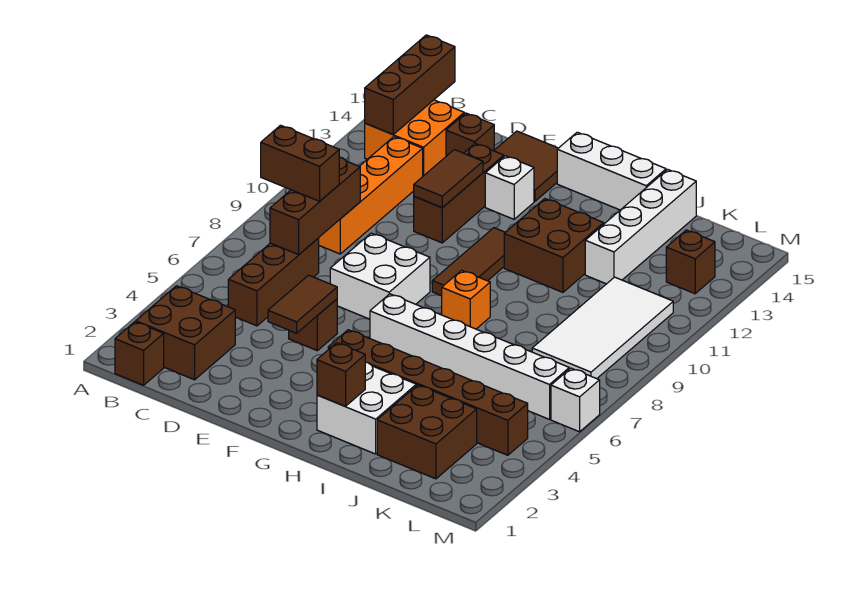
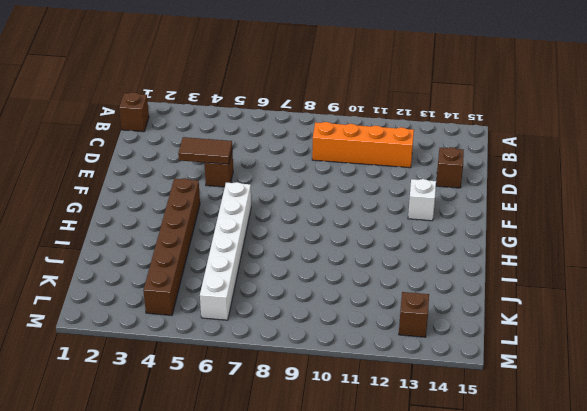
none -> brown brick B2:C3 level 1
none -> orange brick B13:C14 level 1
none -> brown brick C5:C7 level 1

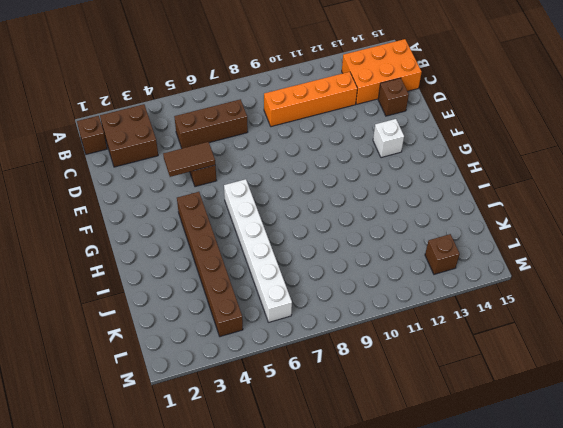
orange brick B13:C15 level 1 -> orange brick B13:C14 level 1
none -> white brick E7:F8 level 1
none -> brown brick E11:E13 level 1
none -> brown tile E14:F15 level 1

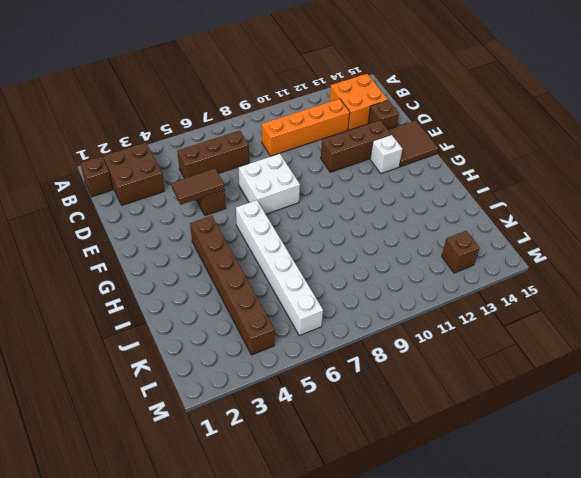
none -> brown tile G9:G11 level 1
none -> white brick G15:I15 level 1
none -> white brick H2:I3 level 1

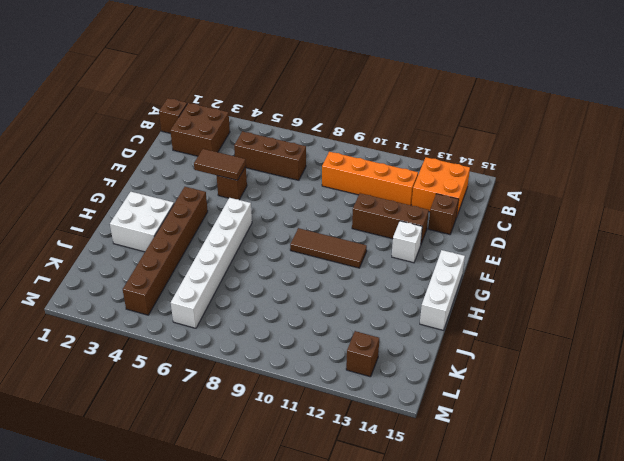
none -> white brick E7:F8 level 1
none -> brown tile E14:F15 level 1
none -> orange brick H8 level 1

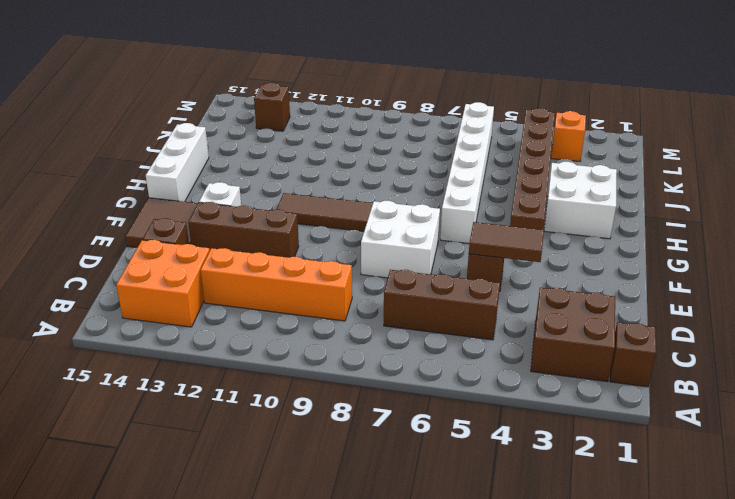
orange brick L3 level 1 -> orange brick H8 level 1
none -> brown brick H11:I12 level 1
none -> brown brick J2:K3 level 1
none -> white brick J12:J15 level 1

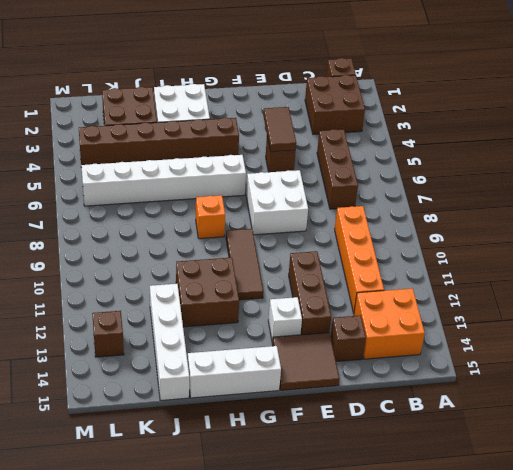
none -> white tile K8:L11 level 1
none -> white brick M6 level 1
none -> brown brick B13:B15 level 2

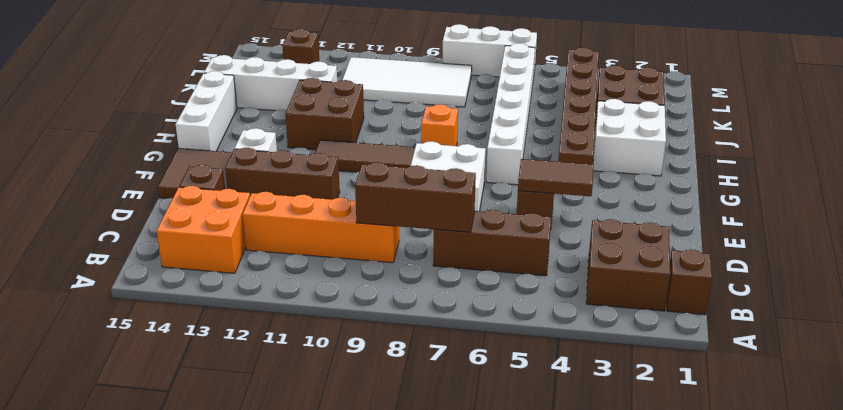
white brick M6:M8 level 1 -> white brick M6 level 1
none -> brown brick B13:B15 level 2
none -> brown tile E11:E12 level 2
none -> brown brick H2 level 2

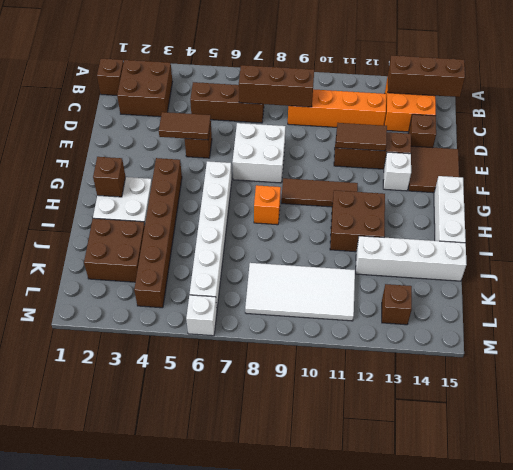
none -> brown brick B8:C8 level 3

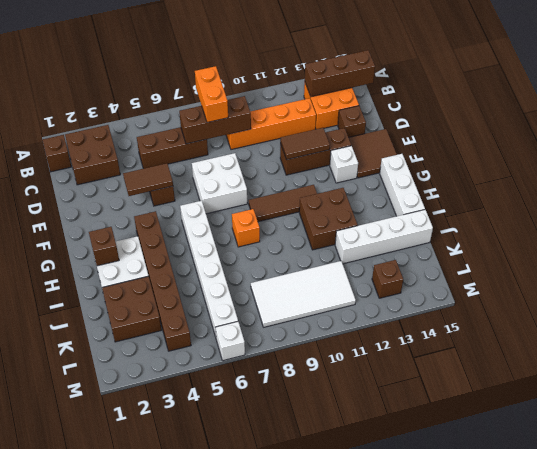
orange brick B8:C8 level 3 -> brown brick B8:C8 level 3

